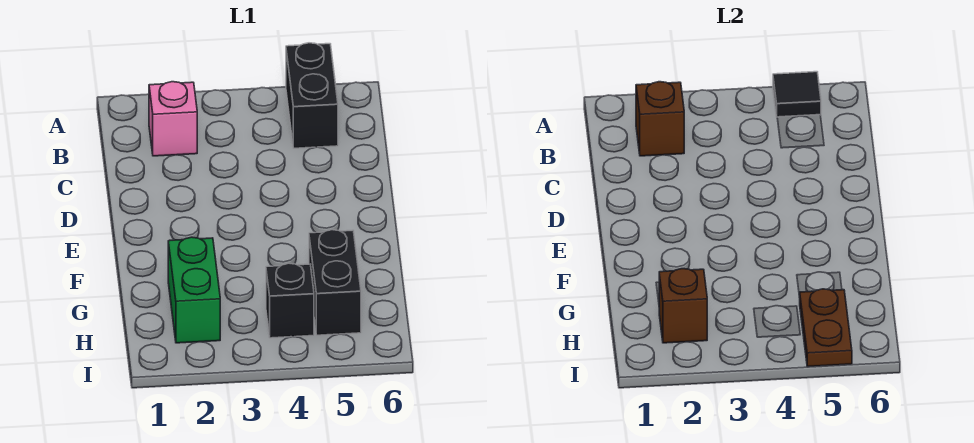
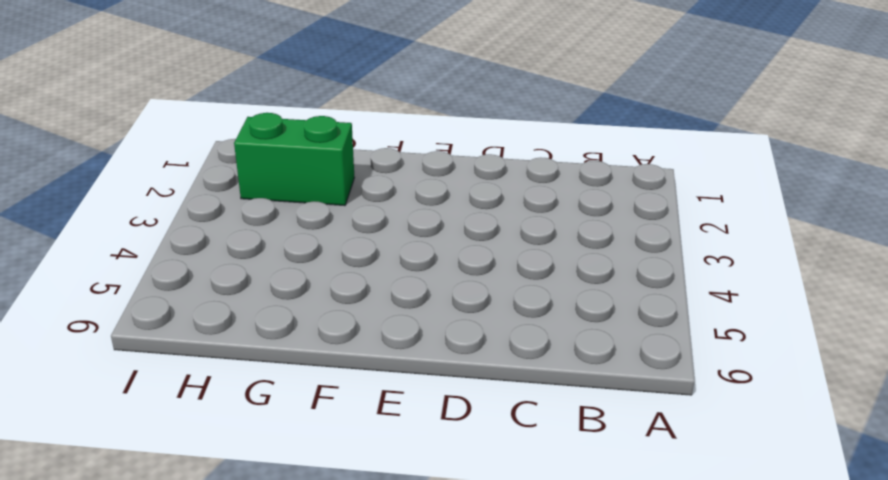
none -> black brick A5:B5 level 1
none -> pink brick B2 level 1

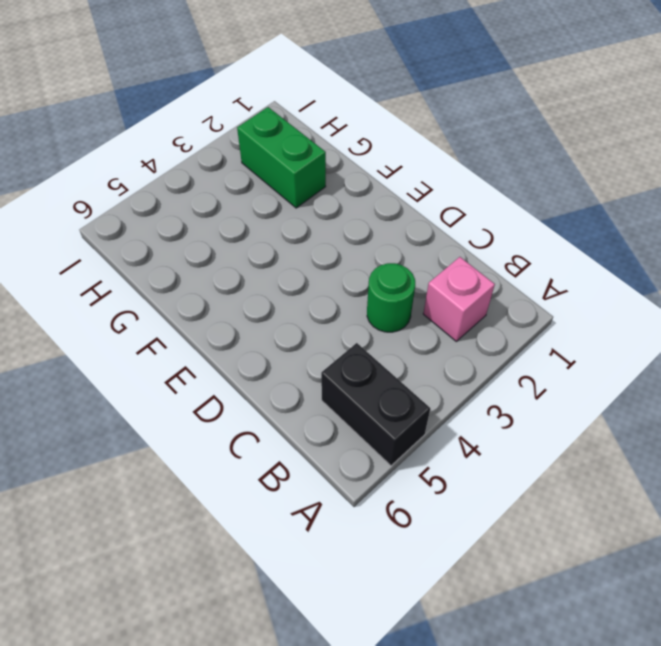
green round brick C3 level 1 -> none
none -> black brick G5:H5 level 1
none -> black brick H4 level 1

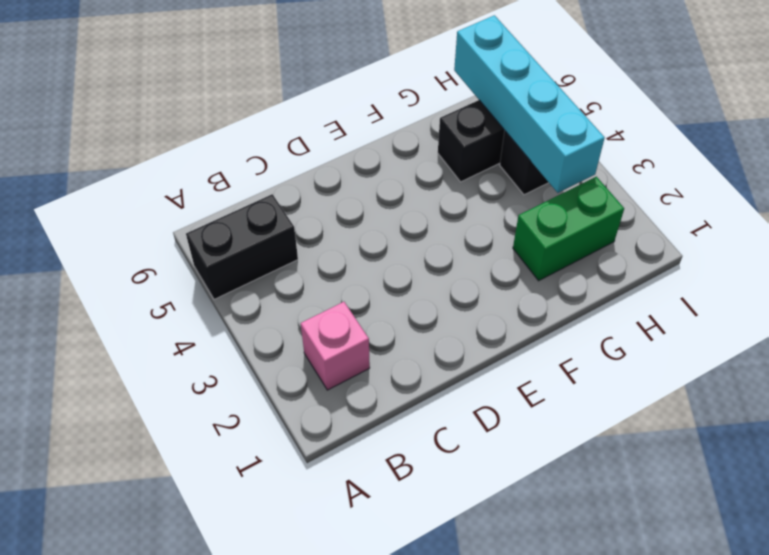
cyan brick H3:H6 level 2 -> brown plate H5:I5 level 2
none -> black tile A5 level 2
none -> brown brick B2 level 2

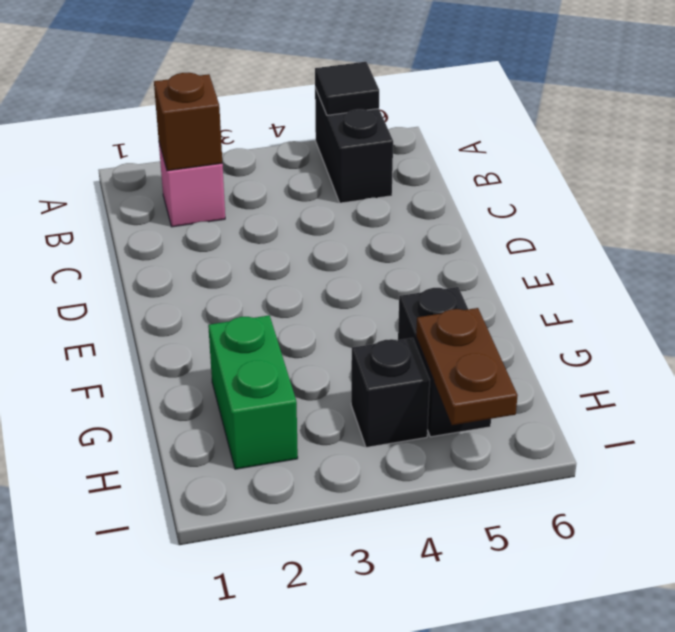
none -> brown brick H2 level 2

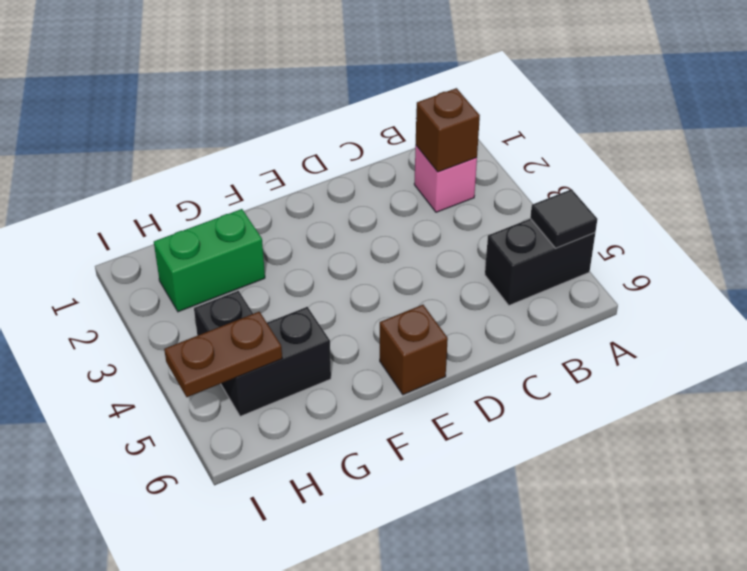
brown brick E6 level 1 -> brown brick H2 level 2

